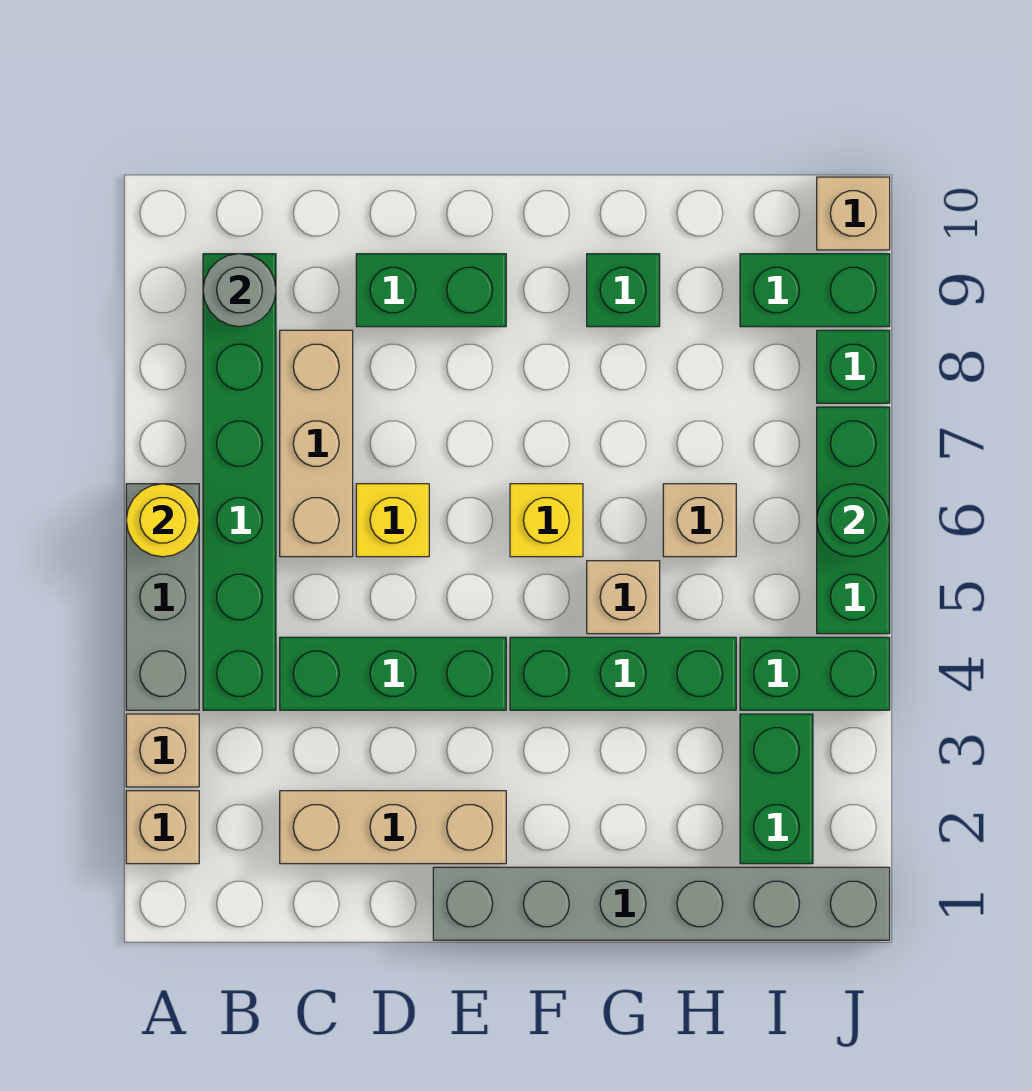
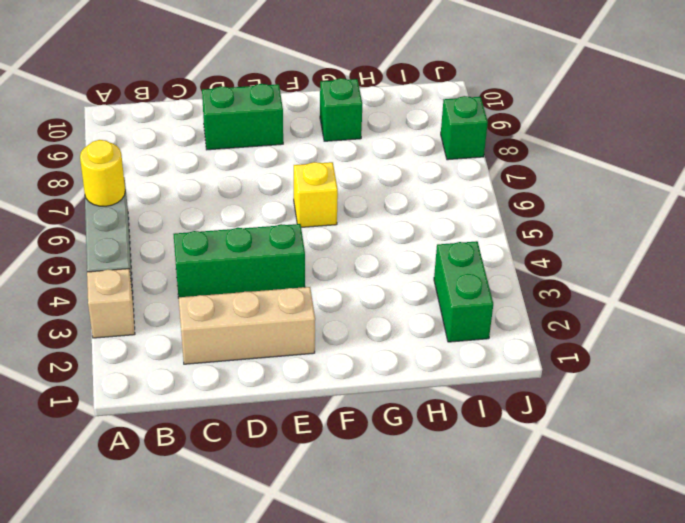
none -> tan brick A2 level 1
none -> green brick B4:B9 level 1
none -> tan brick C6:C8 level 1

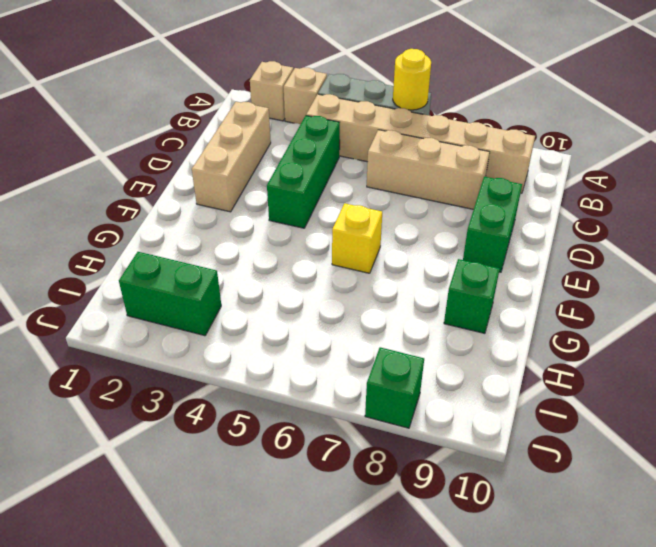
tan brick B4:B9 level 1 -> green brick B4:B9 level 1
none -> yellow brick D6 level 1
none -> grey brick E1:J1 level 1
none -> green brick F4:H4 level 1

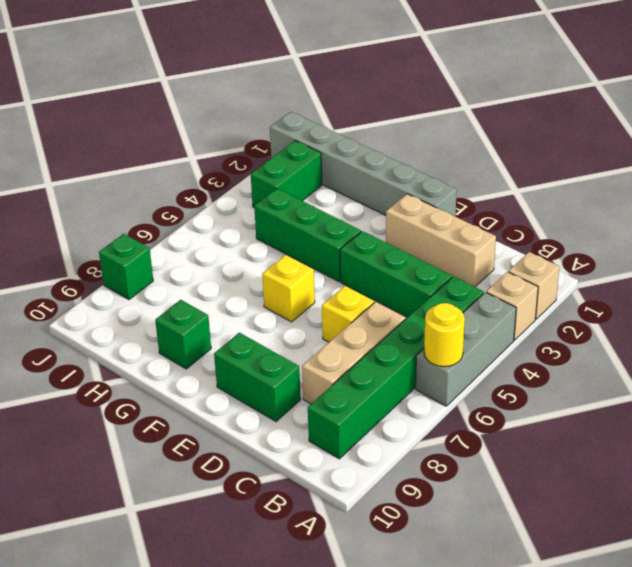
none -> tan brick G5 level 1
none -> tan brick H6 level 1
none -> green brick I4:J4 level 1

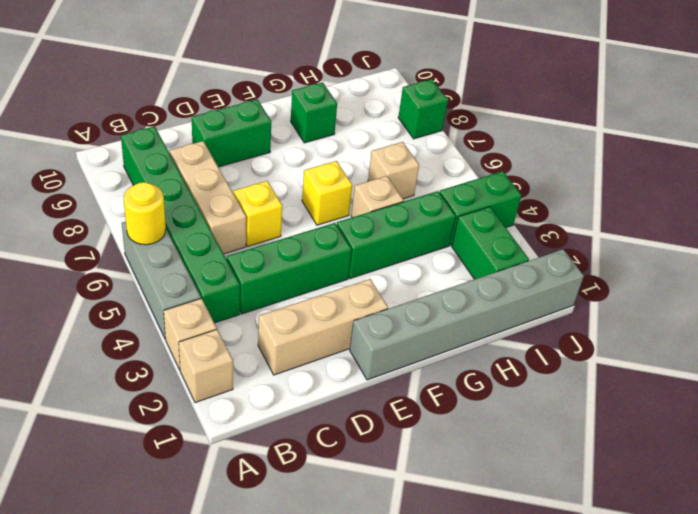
none -> green brick I9:J9 level 1
none -> green brick J5:J7 level 1
none -> tan brick J10 level 1

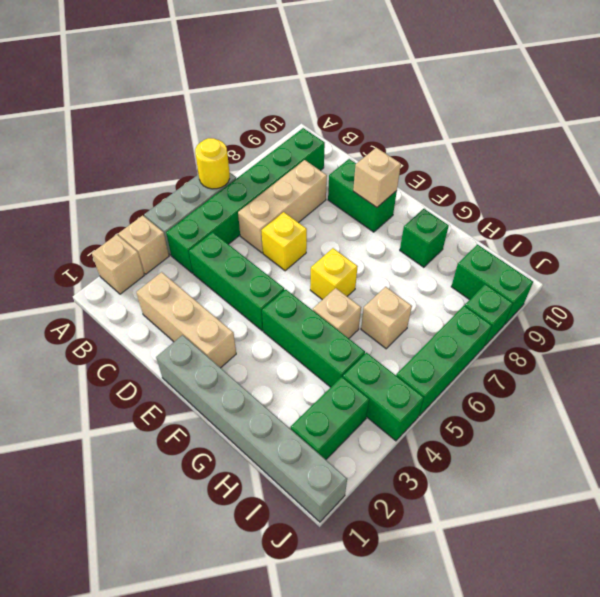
tan brick E9 level 2 -> tan brick J10 level 1
none -> grey round brick B9 level 2
none -> green round brick J6 level 2

